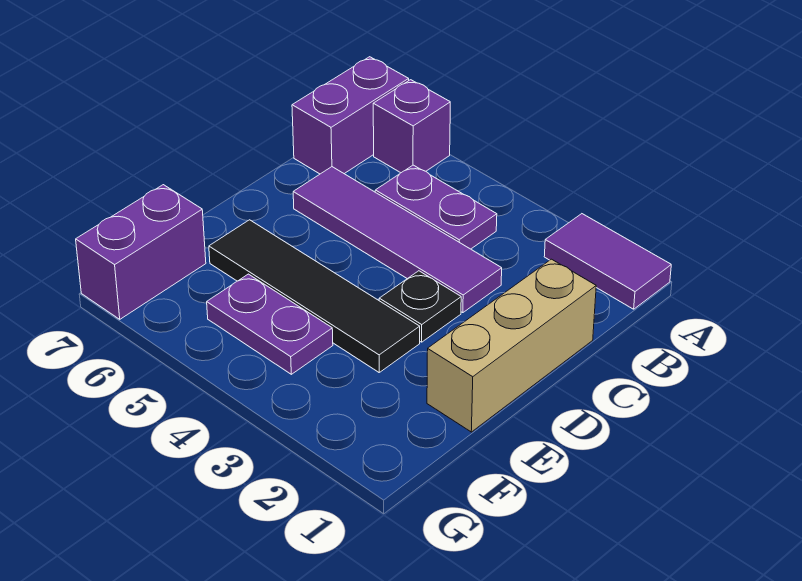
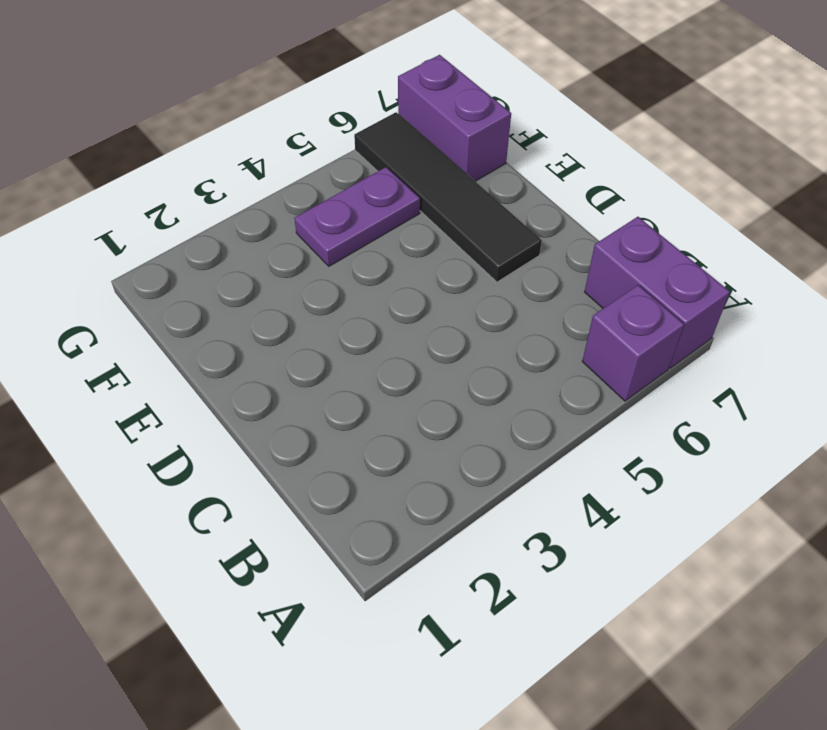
black tile D6:G6 level 1 -> black tile E3:E6 level 1
none -> purple tile A1:A2 level 1
none -> purple plate B4:B5 level 1

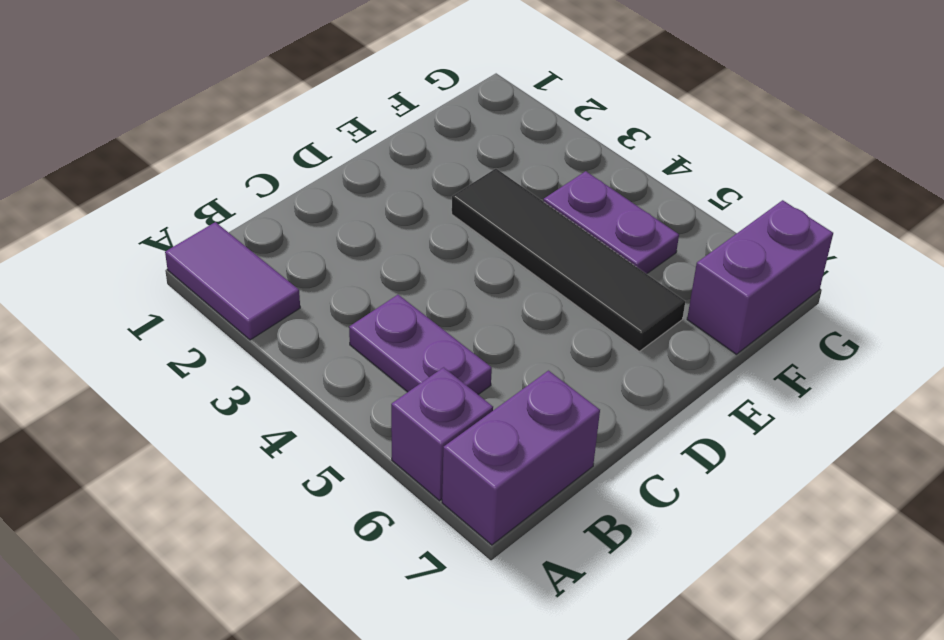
none -> tan brick C1:E1 level 1
none -> purple tile C3:C6 level 1

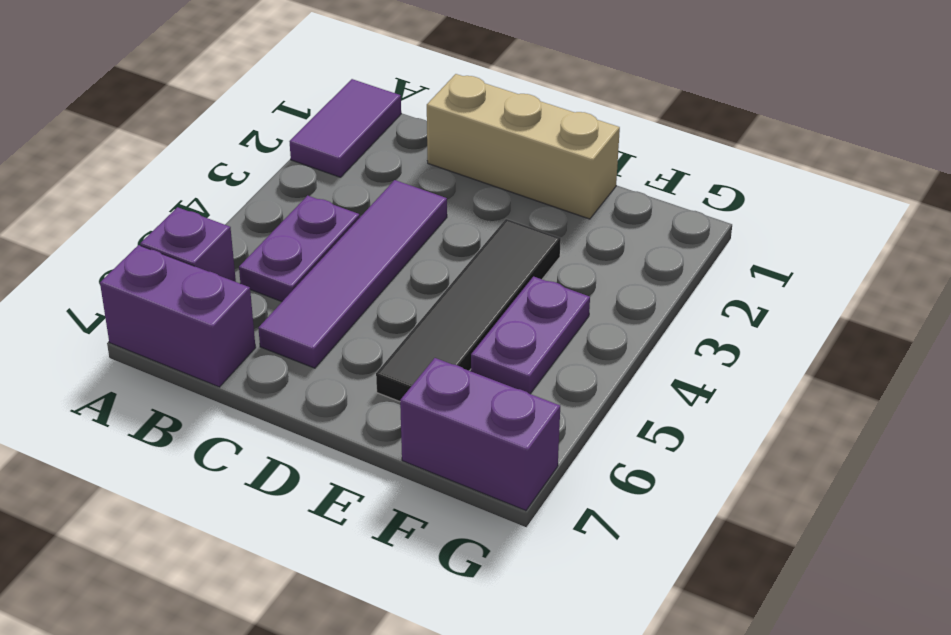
none -> black plate D3 level 1

